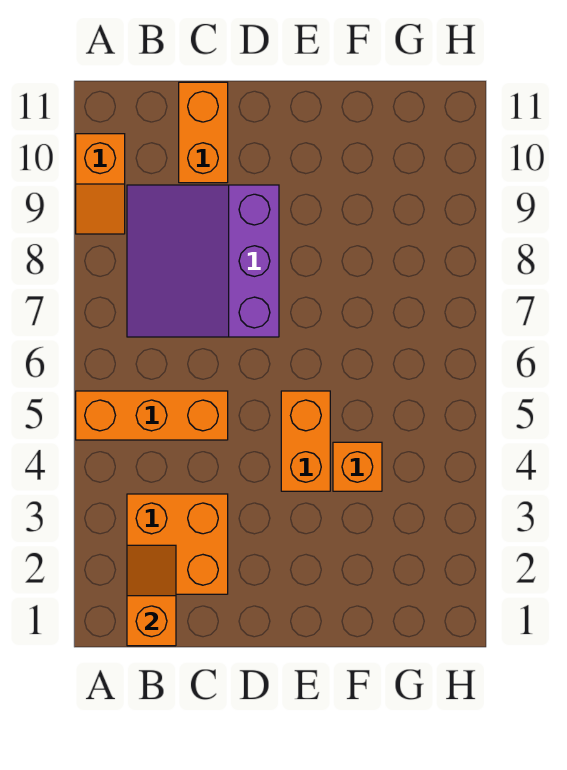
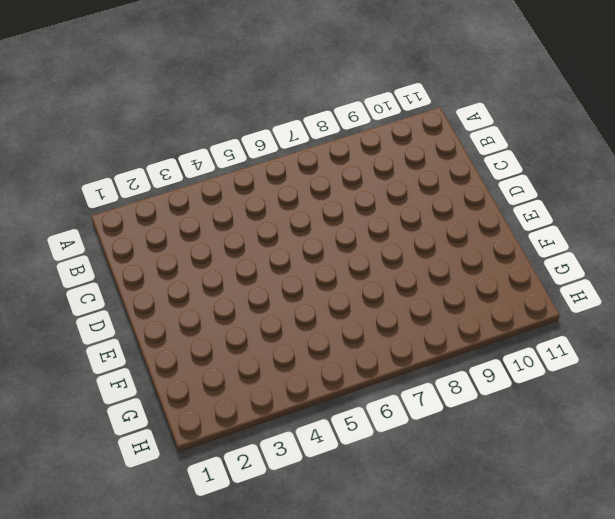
none -> orange brick A5:C5 level 1
none -> orange slope A9:A10 level 1 top 10

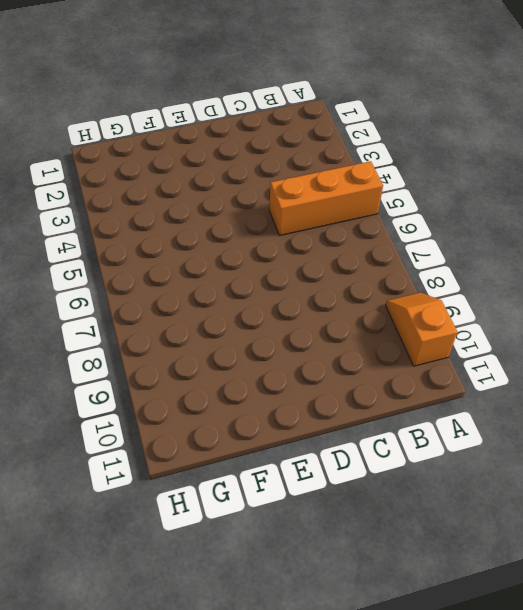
none -> orange brick B2:C3 level 1
none -> purple slope B7:D9 level 1 top D

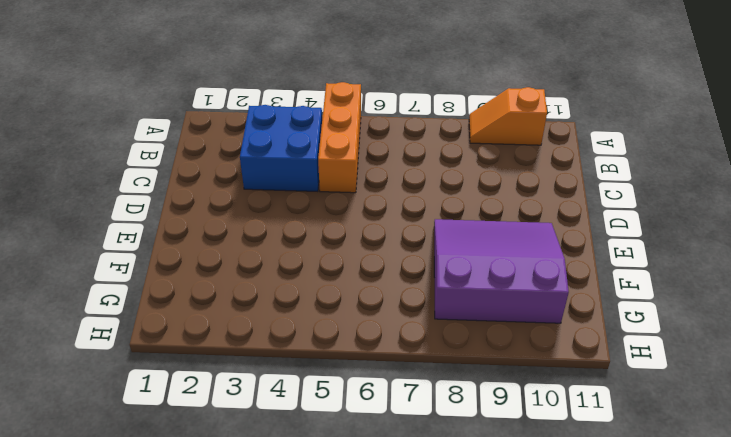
blue brick B3:C4 level 1 -> orange brick B2:C3 level 1
purple slope E8:G10 level 1 top G -> purple slope B7:D9 level 1 top D
none -> orange brick C10:C11 level 1
none -> orange brick E4:E5 level 1

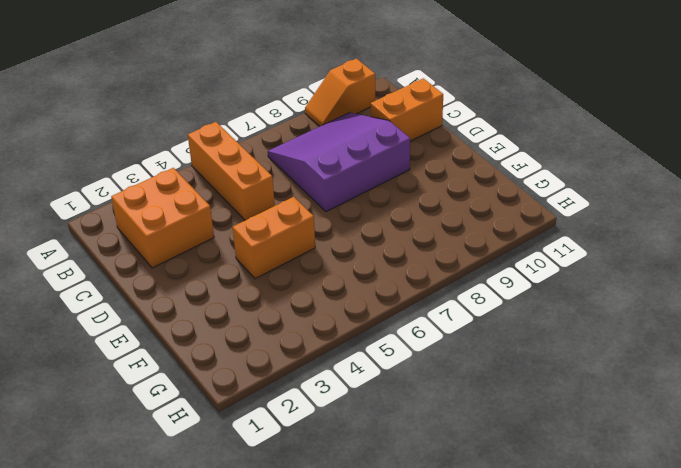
none -> orange brick F4 level 1
none -> orange slope B1:B2 level 2 top 1

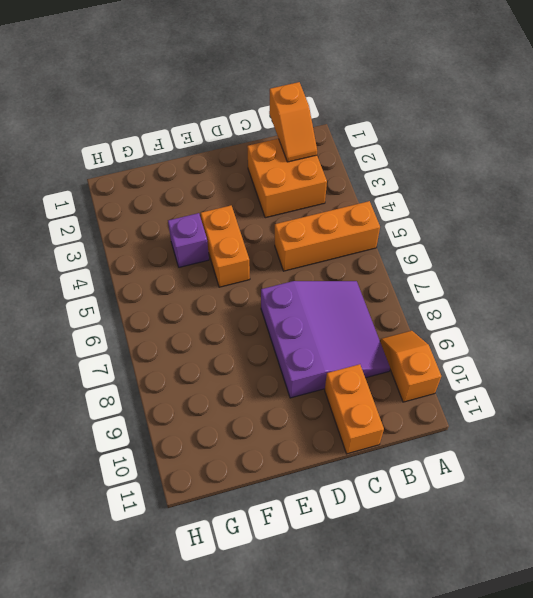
purple brick F4 level 1 -> orange brick F4 level 1

